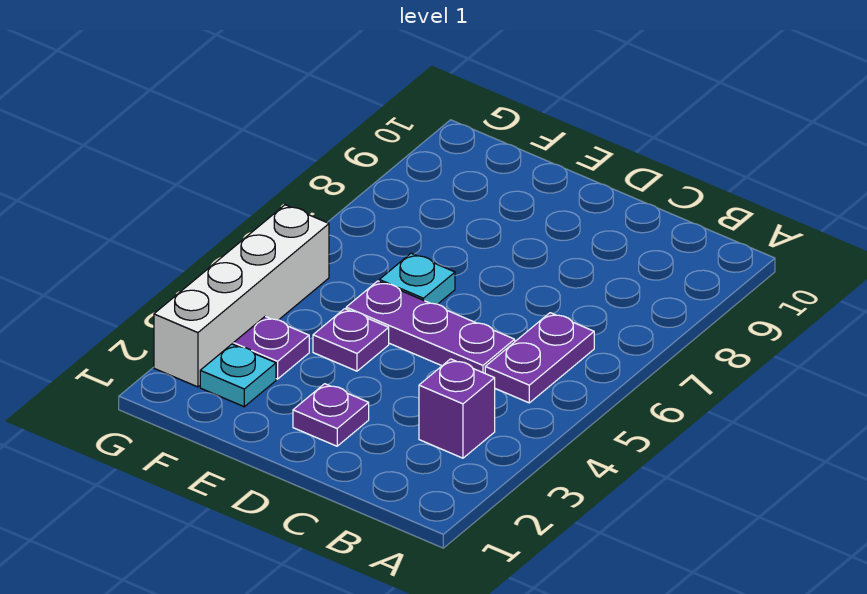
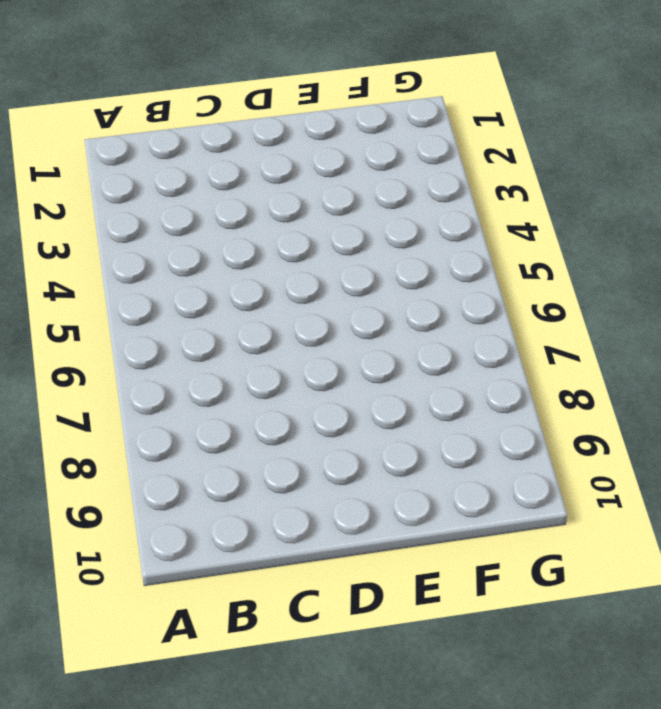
none -> purple brick B3 level 1
none -> purple plate B5:B6 level 1

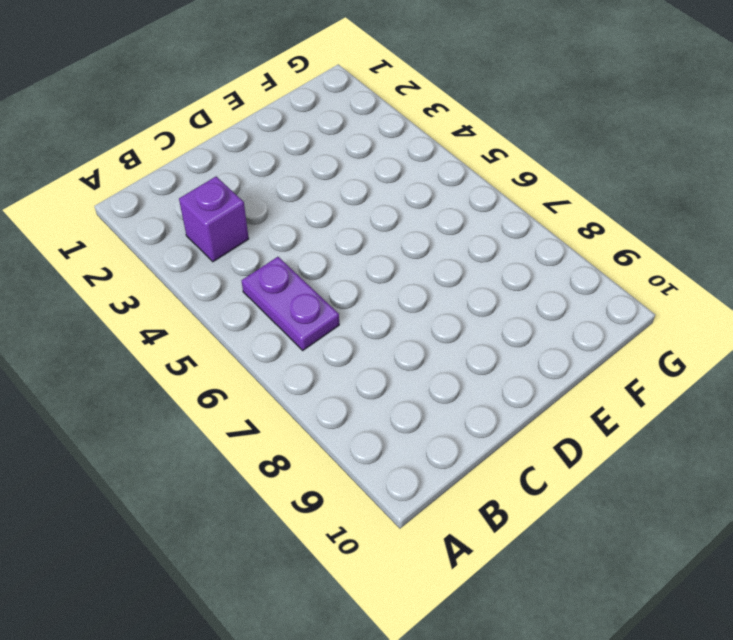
none -> purple plate C5:E5 level 1
none -> purple plate D2 level 1

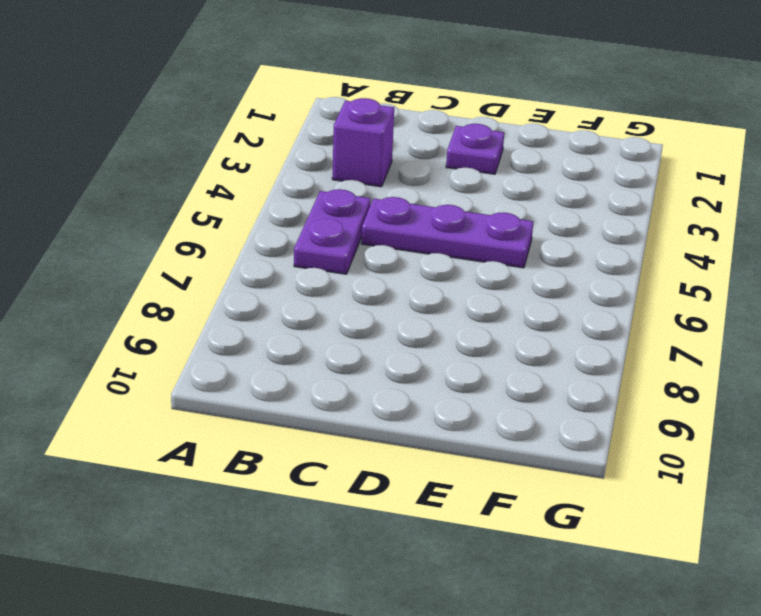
none -> purple plate E4 level 1
none -> cyan plate E6 level 1

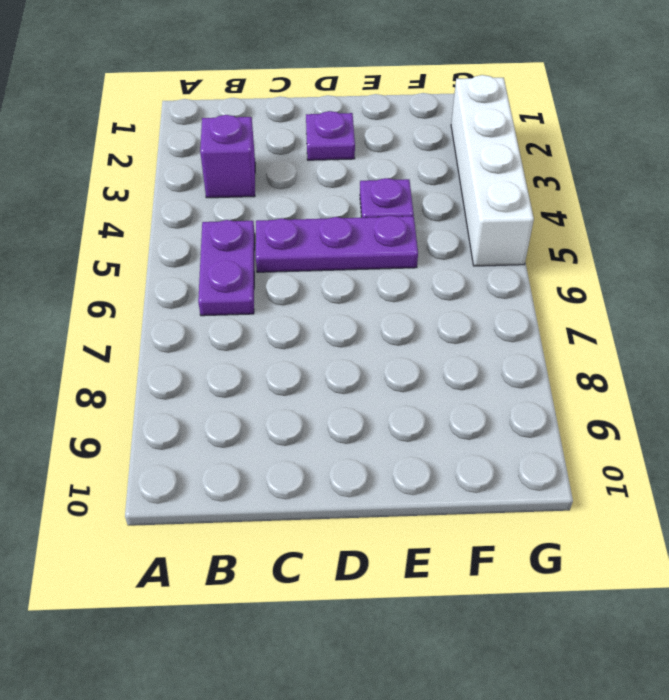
none -> cyan plate E6 level 1
none -> cyan plate F2 level 1

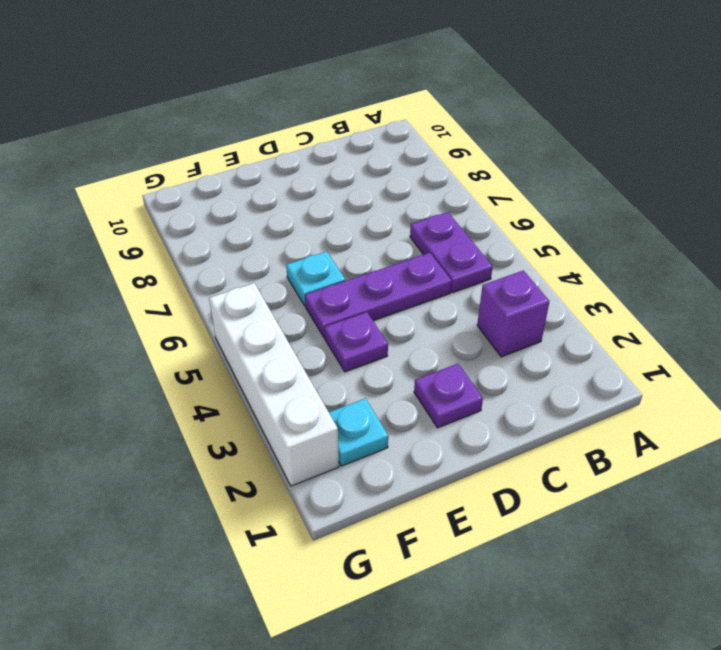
none -> purple plate F3 level 1

